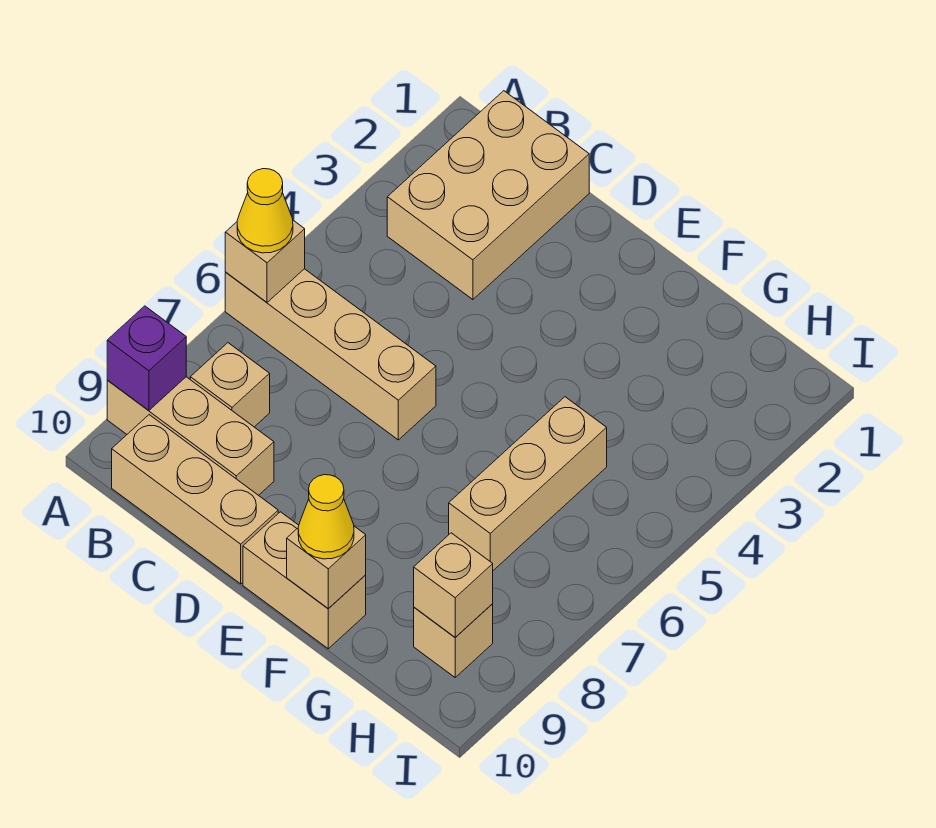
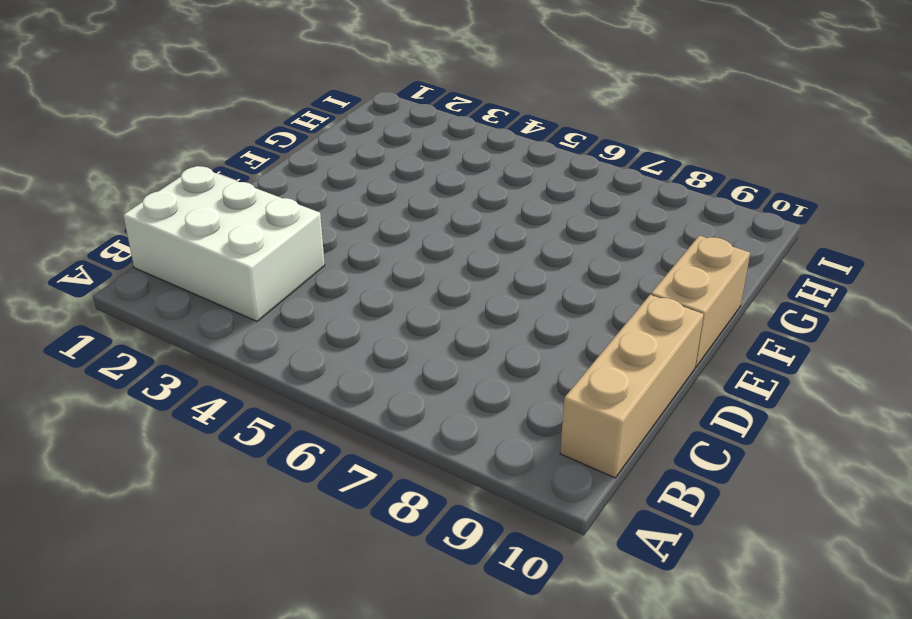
white brick B1:C3 level 1 -> tan brick B1:C3 level 1
none -> tan brick A6:D6 level 1
none -> tan brick A9:C9 level 1
none -> tan brick B8 level 1

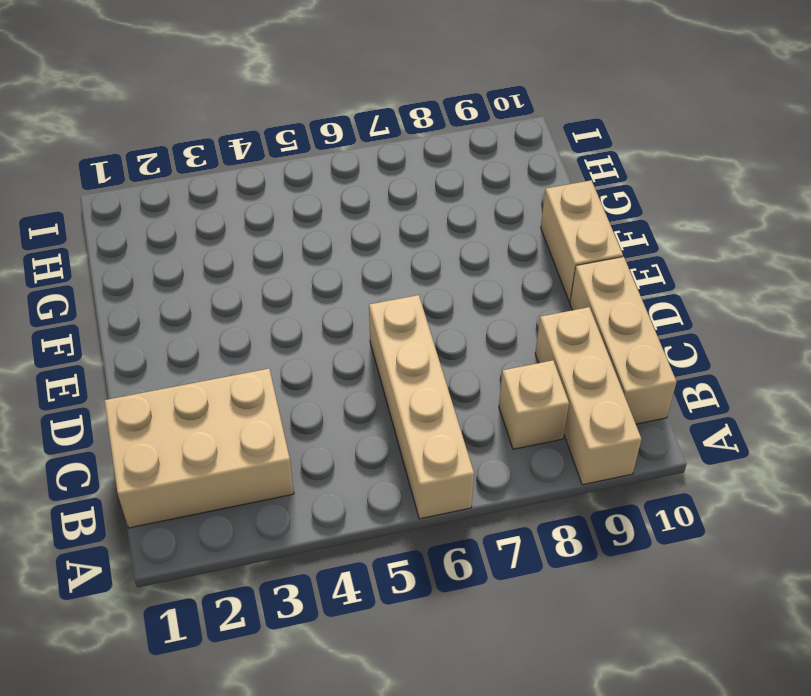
none -> tan brick G5:G7 level 1
none -> tan brick H9 level 1
none -> tan brick A6 level 2

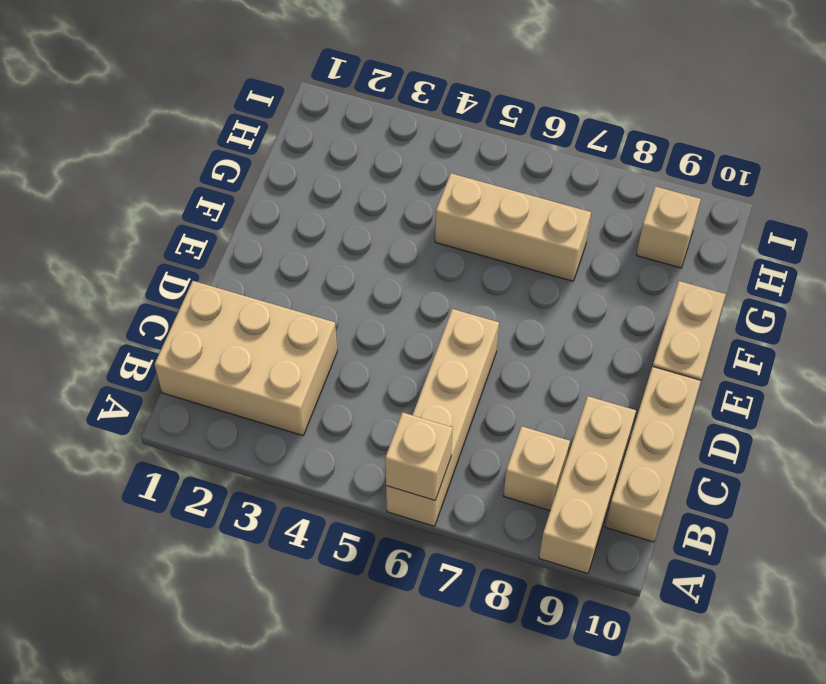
none -> purple brick A9 level 2
none -> tan brick F10 level 2
none -> tan brick H9 level 2

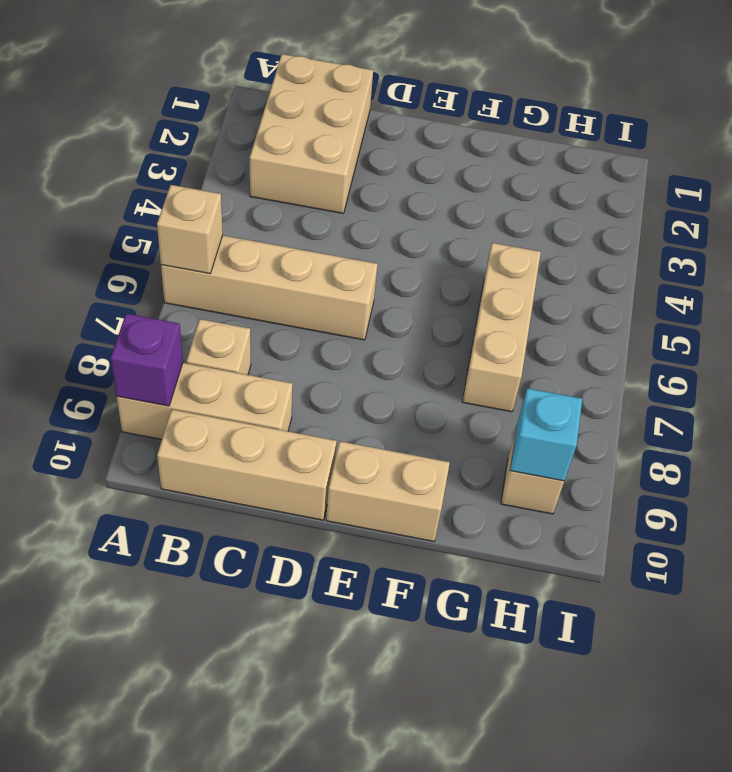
cyan brick H9 level 2 -> tan brick H9 level 2
none -> tan brick F10 level 2
none -> yellow cone A6 level 3
none -> yellow cone F10 level 3

